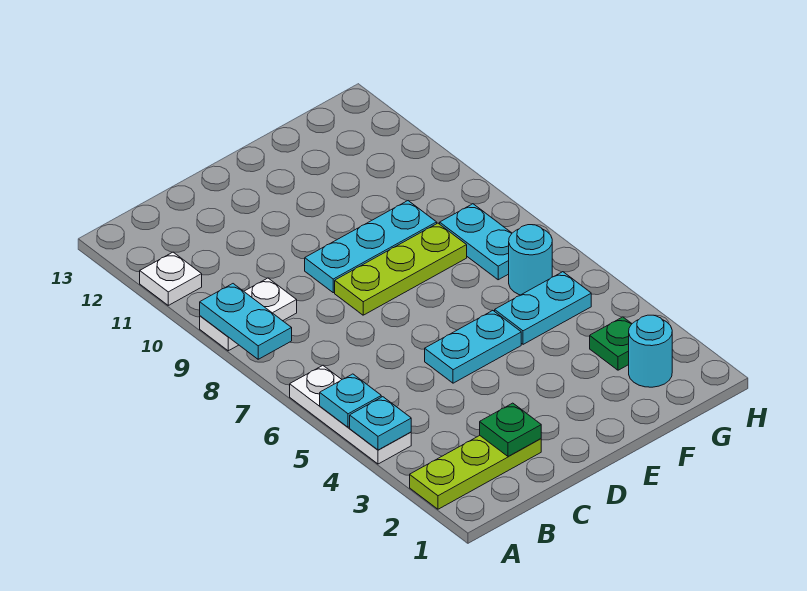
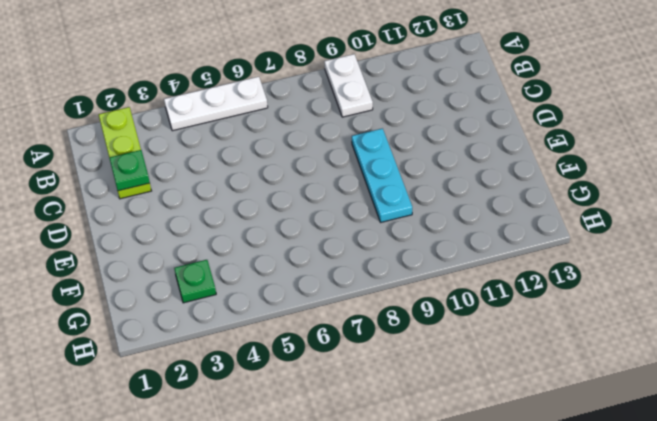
none -> white plate A11 level 1
none -> cyan plate D5:E5 level 1
none -> lime plate D8:F8 level 1

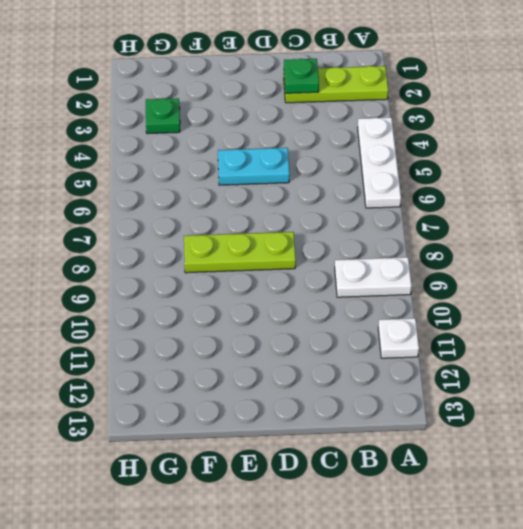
none -> cyan plate D9:F9 level 1
none -> cyan plate F5:G5 level 1
none -> cyan round brick G2 level 1

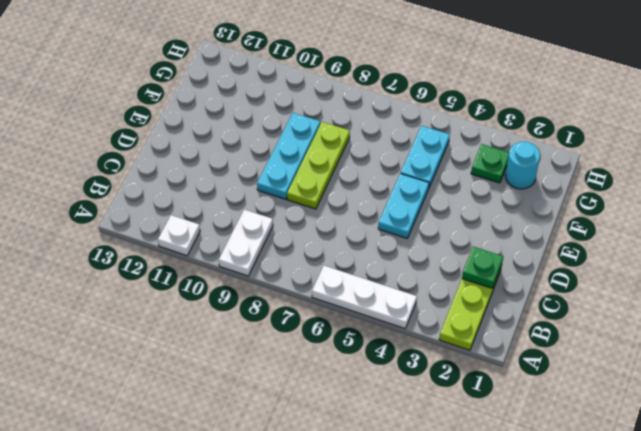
none -> cyan round brick G6 level 1
none -> cyan plate G7:G8 level 1
none -> cyan plate A4 level 2

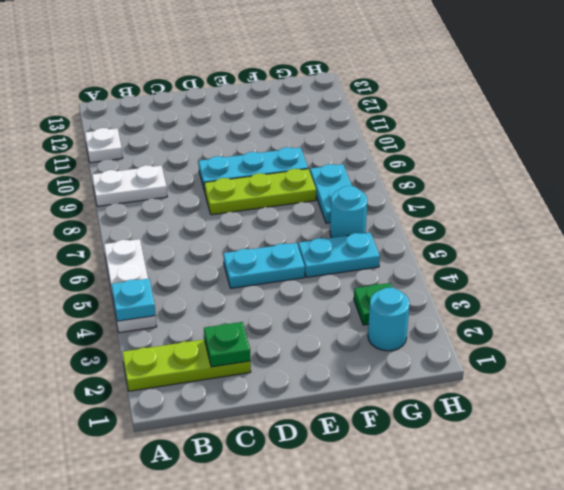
none -> cyan plate A5 level 2
none -> cyan plate A8:A9 level 2

